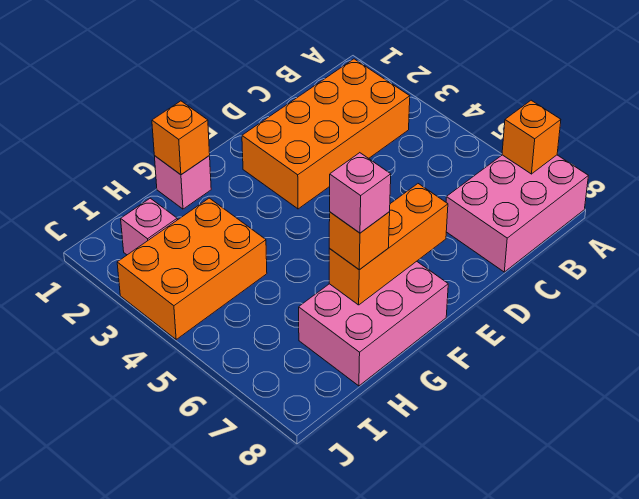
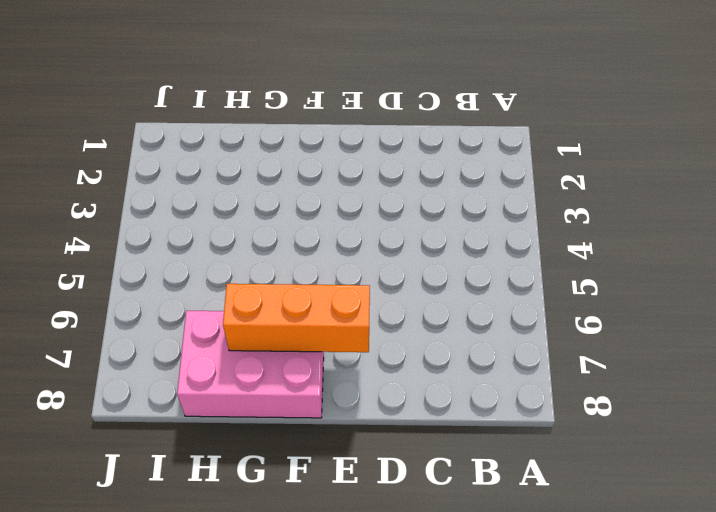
none -> pink brick A7:C8 level 1
none -> orange brick B2:E3 level 1

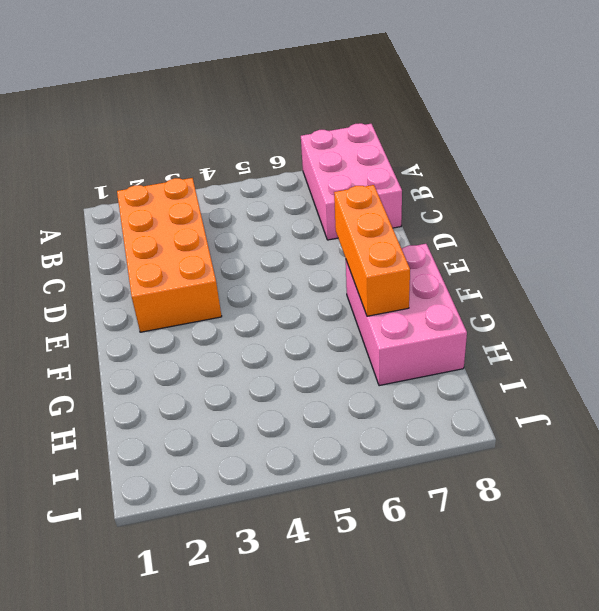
none -> pink brick G1 level 1
none -> orange brick H3:J4 level 1

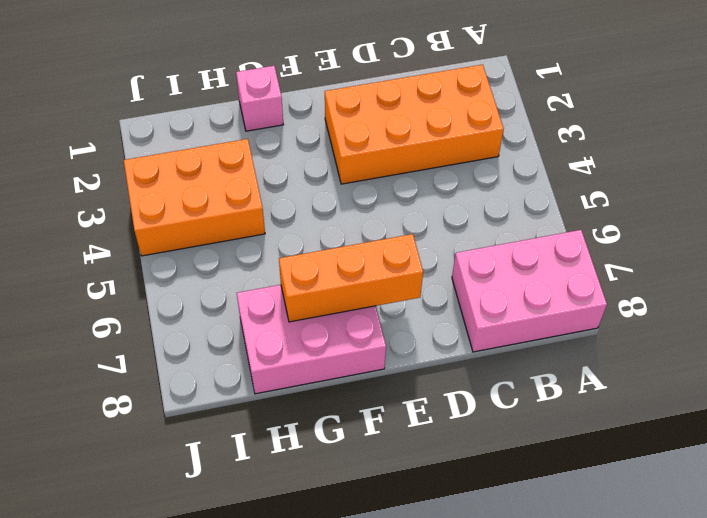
none -> pink brick I2 level 1
none -> orange brick A7 level 2

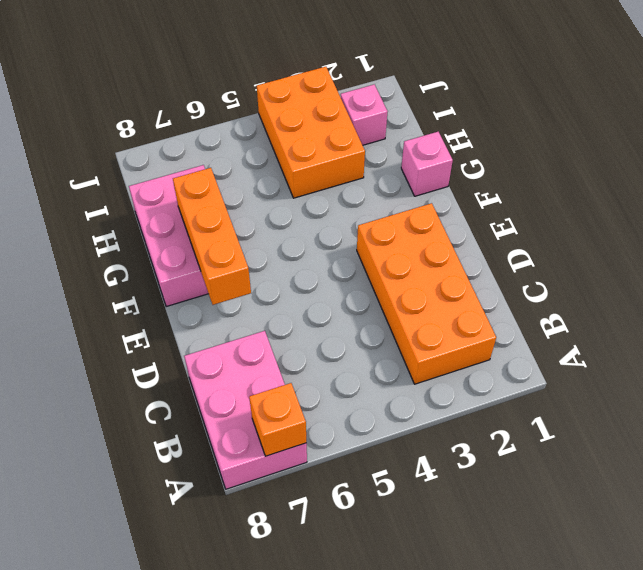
none -> orange brick G1 level 2
none -> orange brick G7 level 3

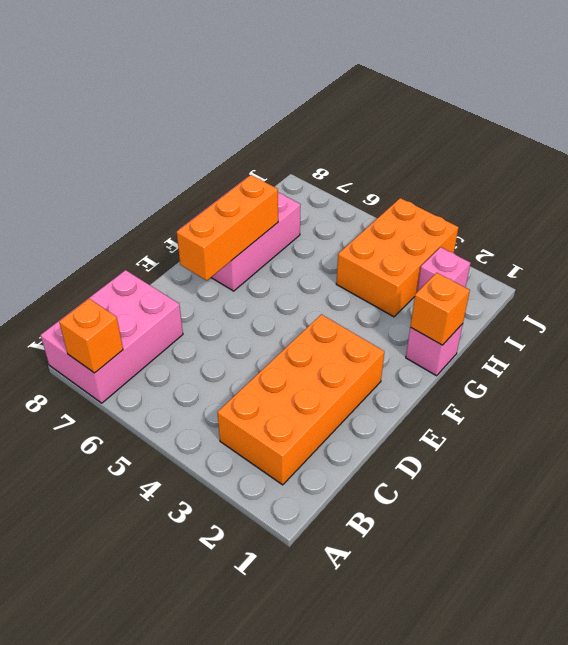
none -> orange brick G7 level 3
none -> pink brick G7 level 4

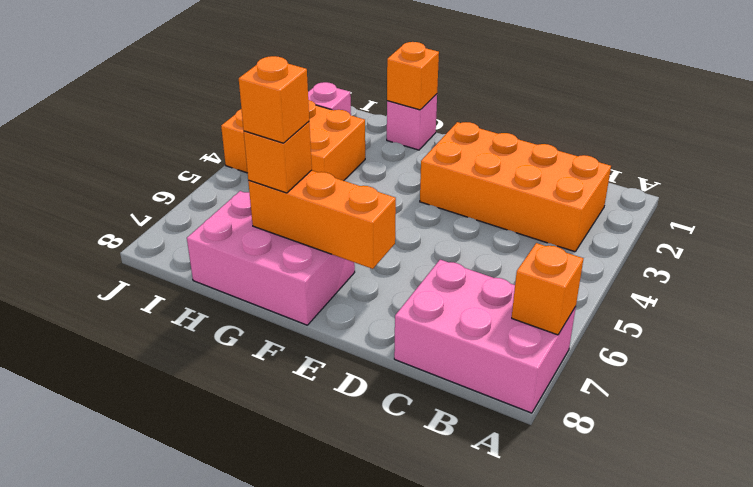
orange brick G7 level 4 -> pink brick G7 level 4

